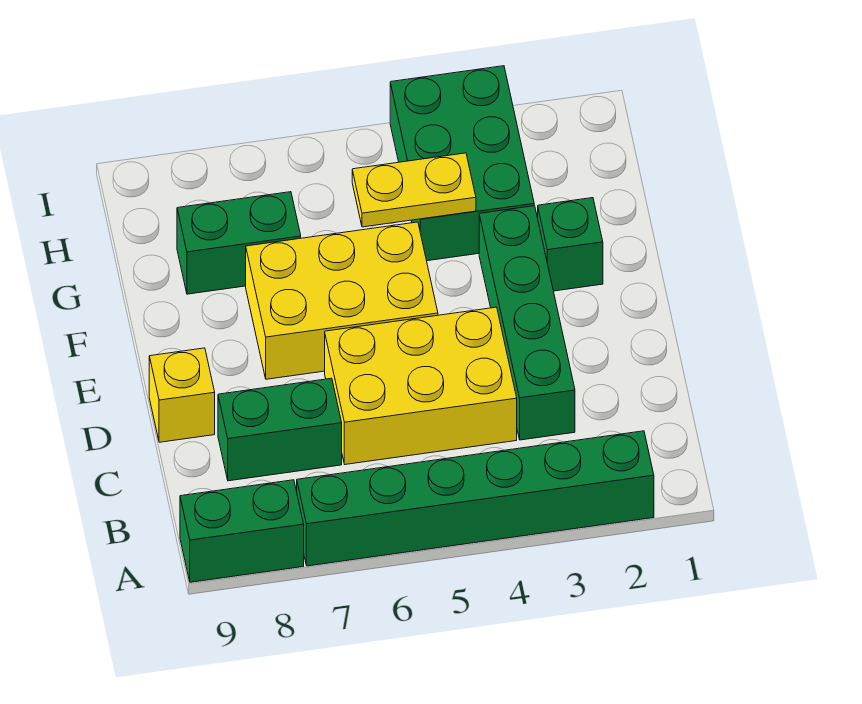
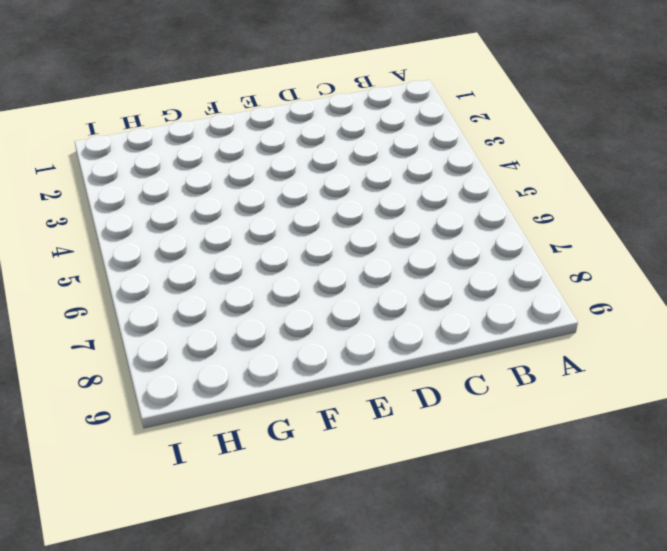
none -> green brick A2:A7 level 1
none -> green brick A8:A9 level 1

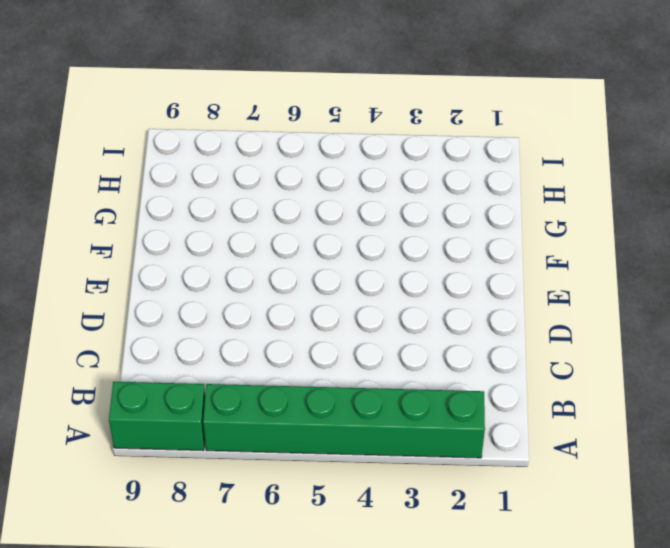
none -> green brick C3:F3 level 1
none -> yellow brick C4:D6 level 1

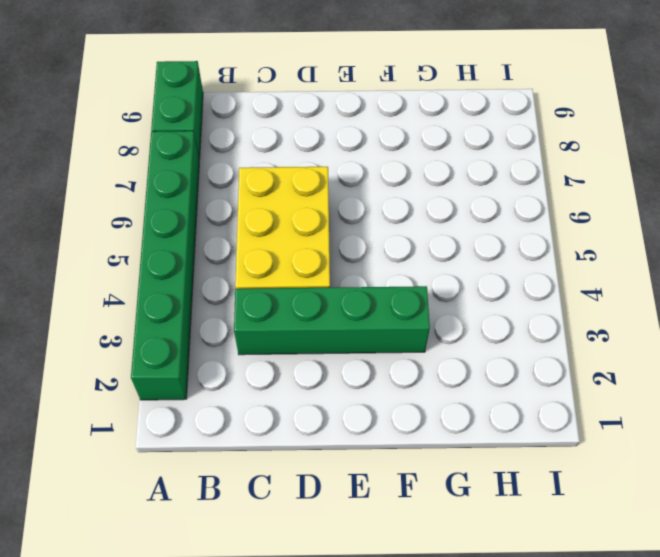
none -> green brick C7:C8 level 1
none -> yellow brick D9 level 1

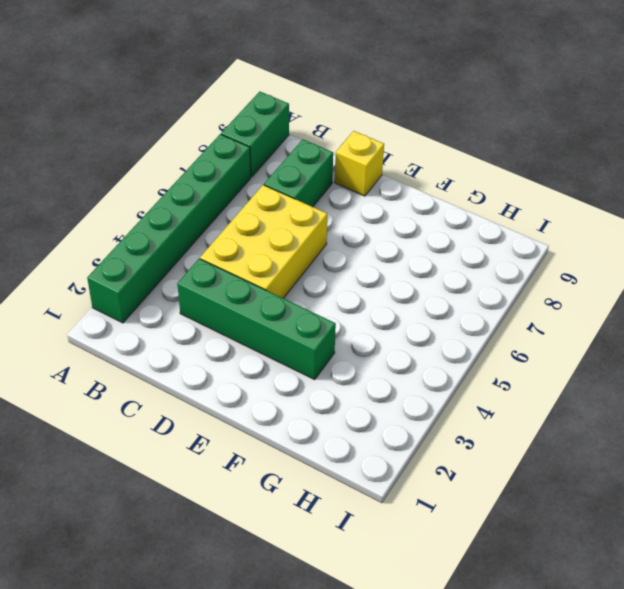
none -> yellow brick E5:F7 level 1
none -> green brick F2 level 1

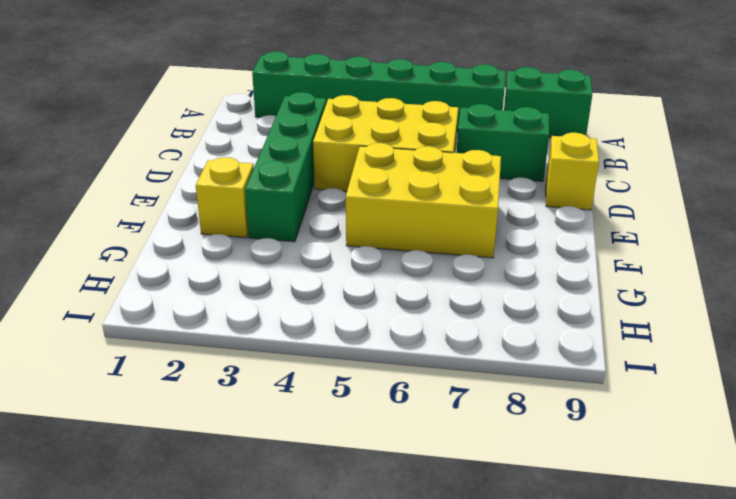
yellow brick F2 level 1 -> green brick F2 level 1
none -> green brick G3:I4 level 1
none -> green brick G7:G8 level 1

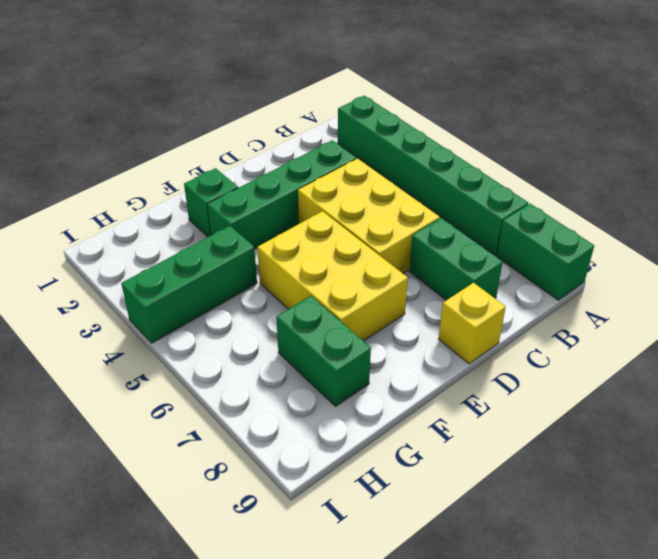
green brick G4:I4 level 1 -> green brick G3:I4 level 1
none -> yellow plate G4:G5 level 2

